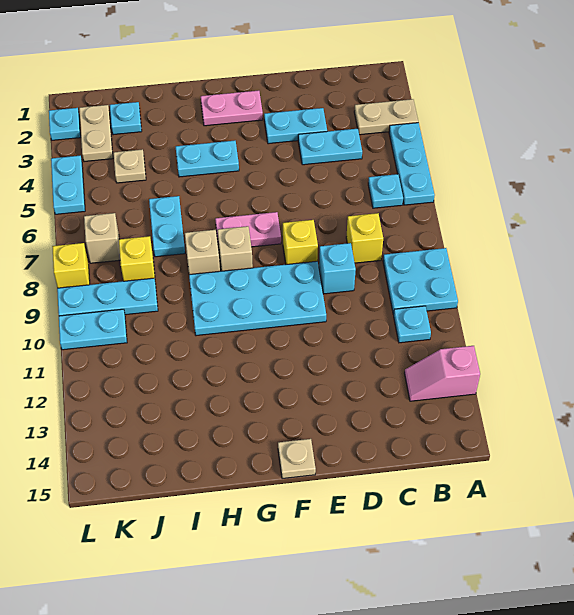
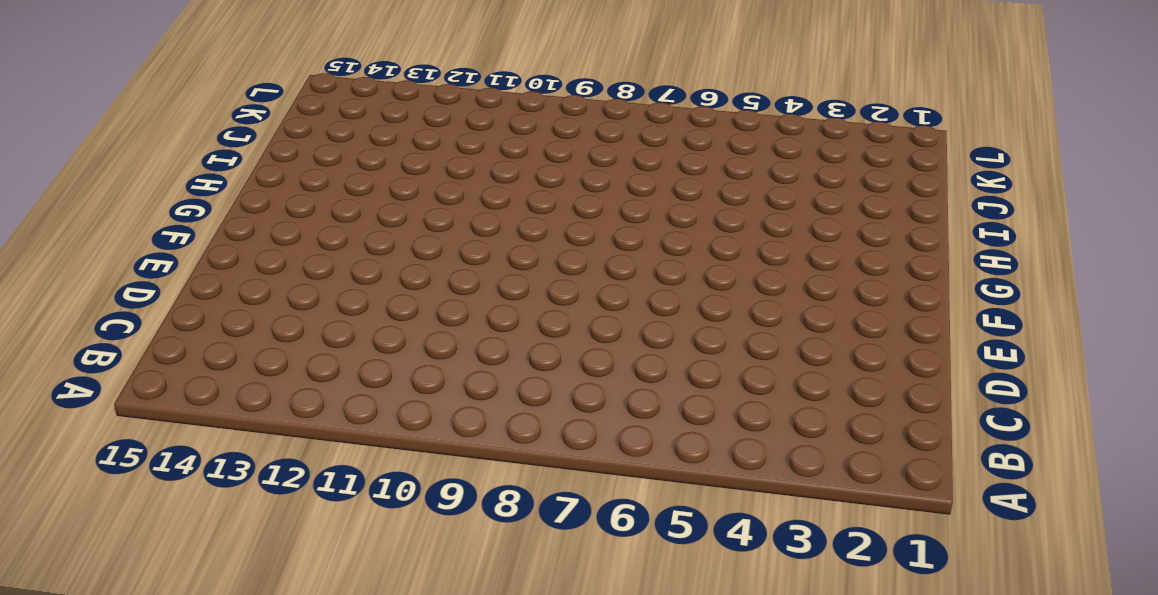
none -> tan plate A3:B3 level 1
none -> cyan plate A4:A6 level 1
none -> cyan plate A9:B10 level 1

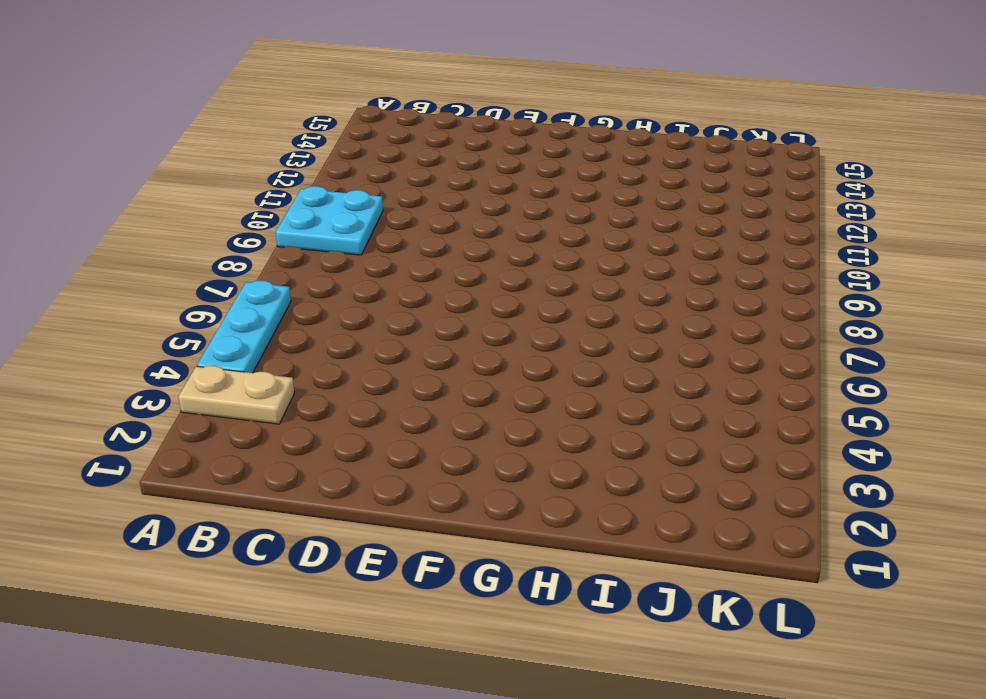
none -> pink slope A13:B13 level 1 top A
none -> cyan plate B6 level 1
none -> cyan plate B11 level 1

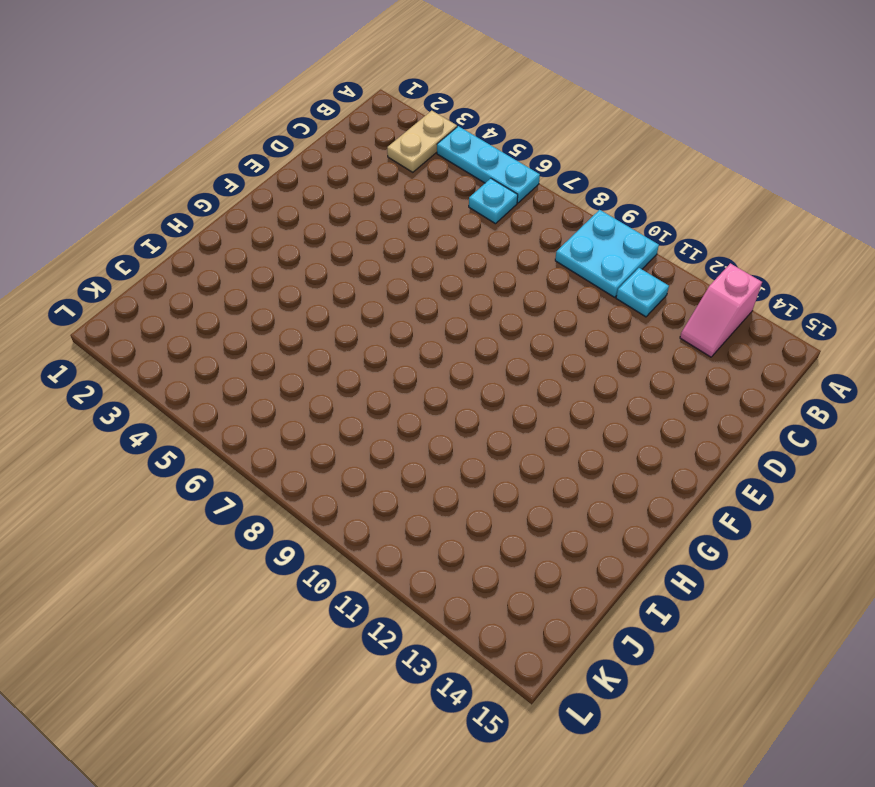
none -> cyan plate C4:D4 level 1
none -> yellow brick C8 level 1
none -> cyan plate D3:E3 level 1

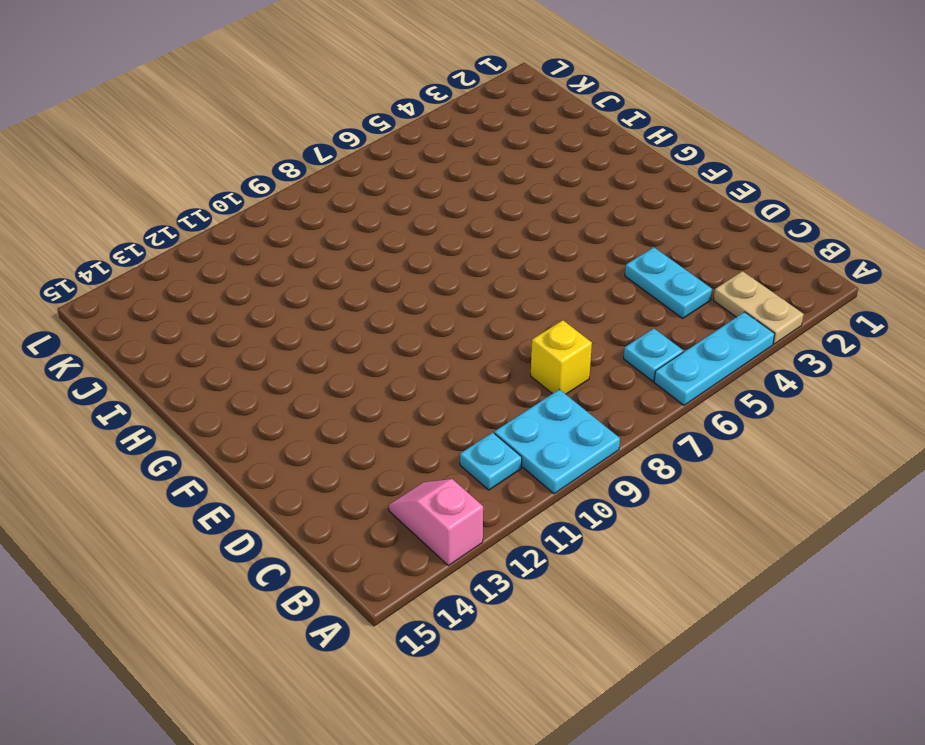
none -> cyan plate D3:E3 level 1
none -> cyan brick D9 level 1
none -> yellow brick E8 level 1

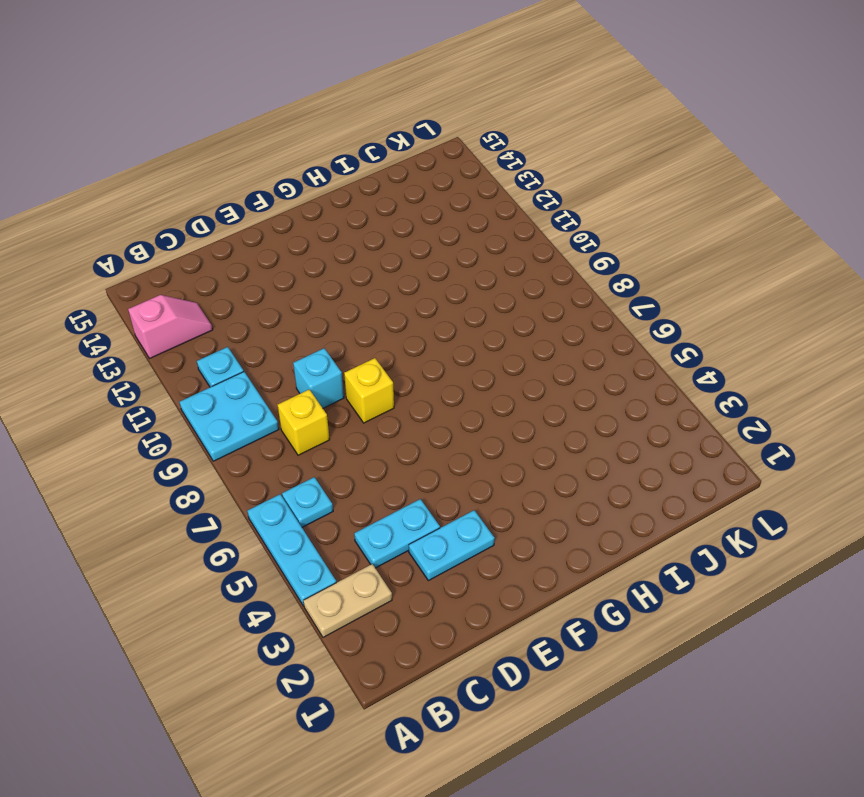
none -> cyan plate E9:H10 level 1
none -> pink plate F2:G2 level 1
none -> pink plate F7:G7 level 1

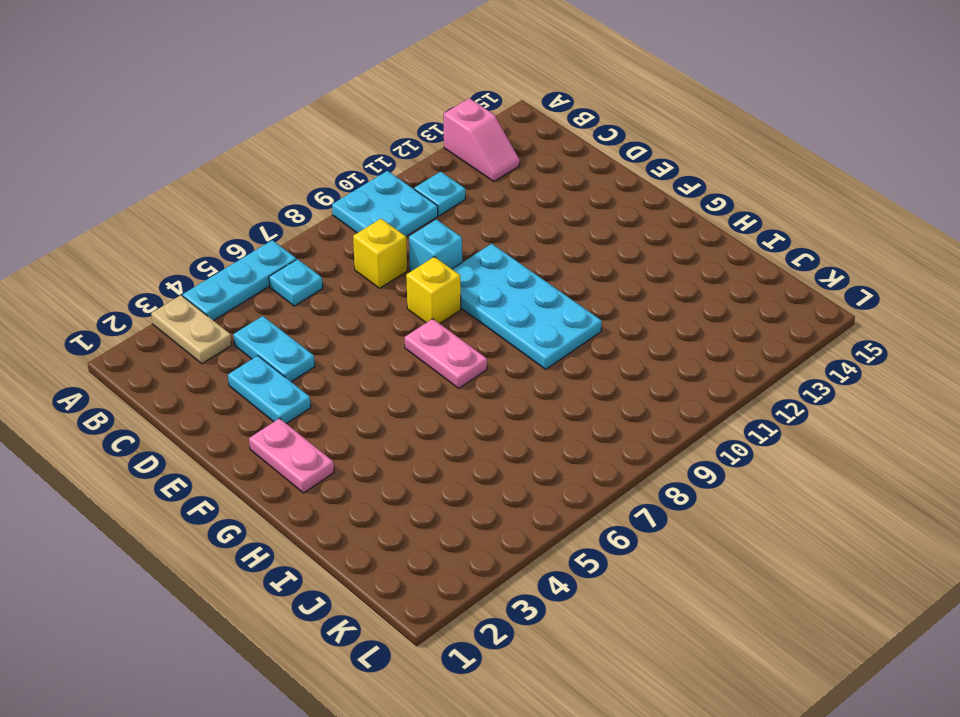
none -> tan plate F15 level 1
none -> cyan plate G4:H4 level 1
none -> tan brick G8 level 1

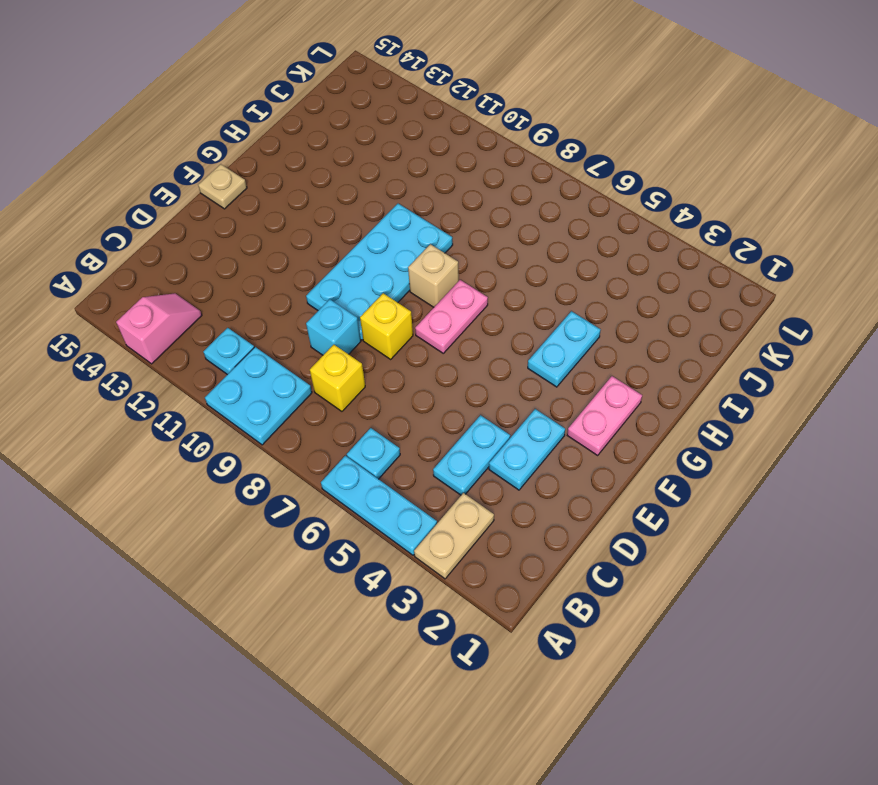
none -> tan brick H8 level 1
none -> cyan plate I6:I7 level 1
none -> cyan plate J2 level 1

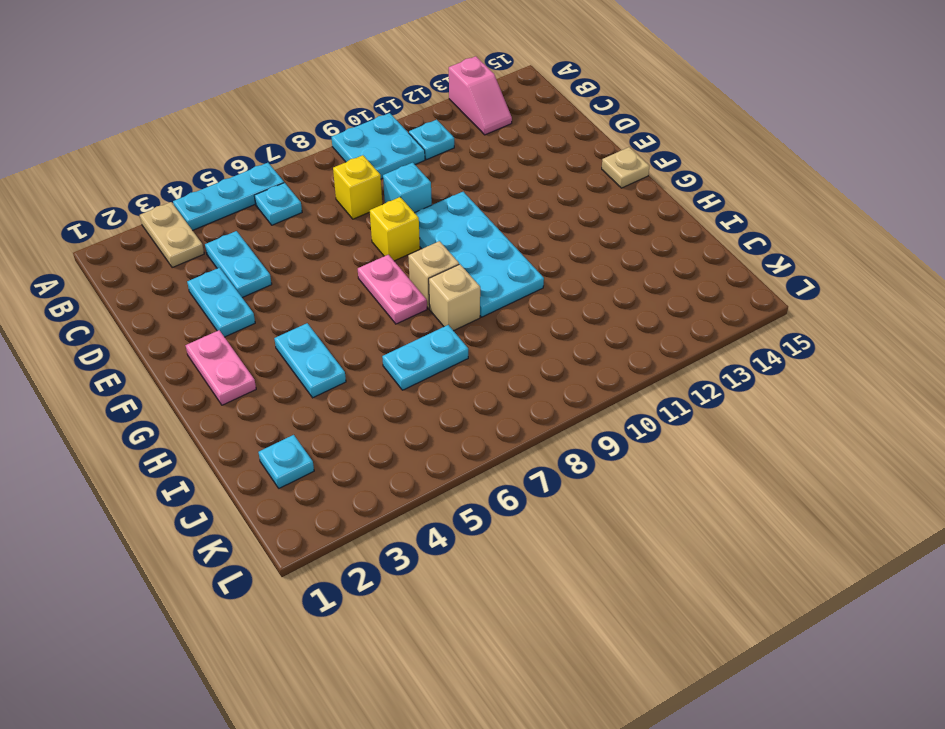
none -> tan plate J4 level 1
none -> yellow brick J8 level 1
none -> cyan plate J9:L9 level 1

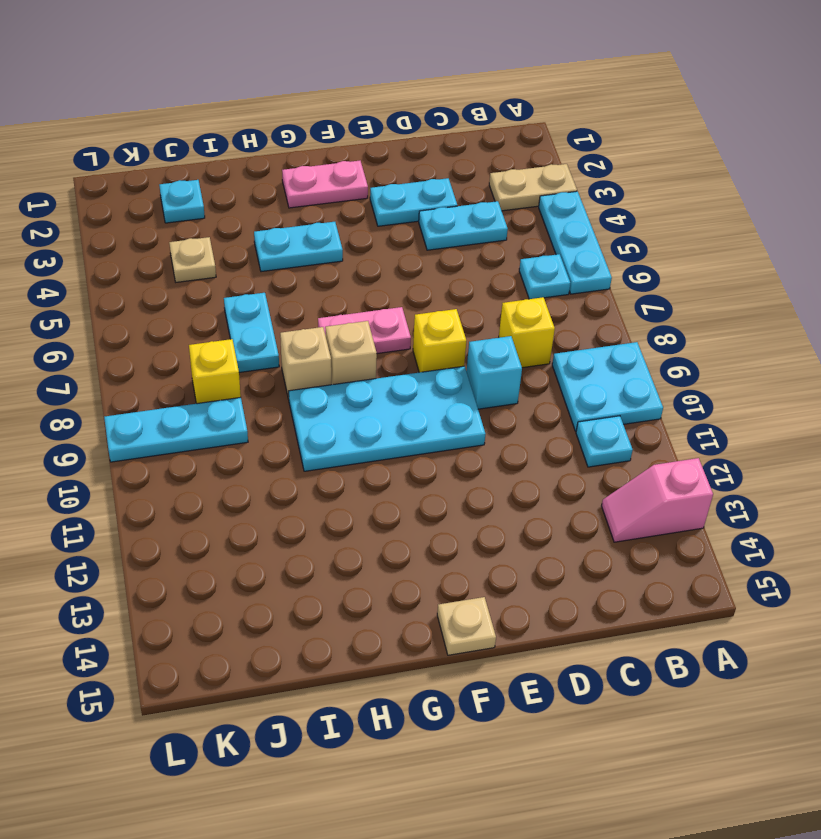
none -> tan plate K2:K3 level 1
none -> tan brick K7 level 1
none -> cyan plate K10:L10 level 1

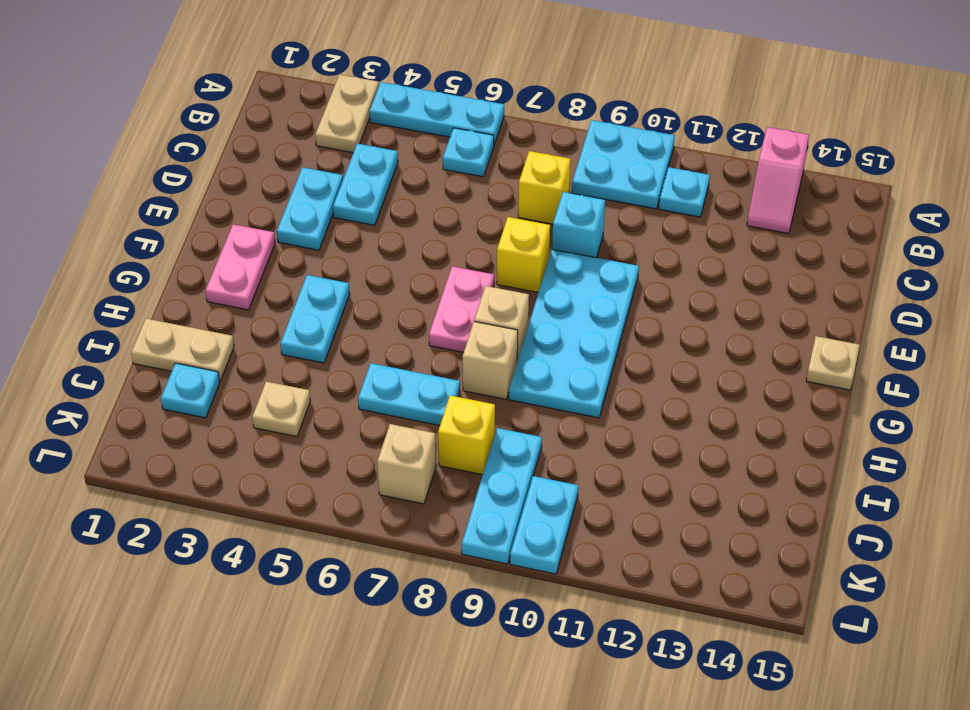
tan plate I1:I2 level 1 -> tan plate K2:K3 level 1
none -> cyan plate L2 level 1
none -> cyan plate L4:L5 level 1
none -> yellow brick L8 level 1

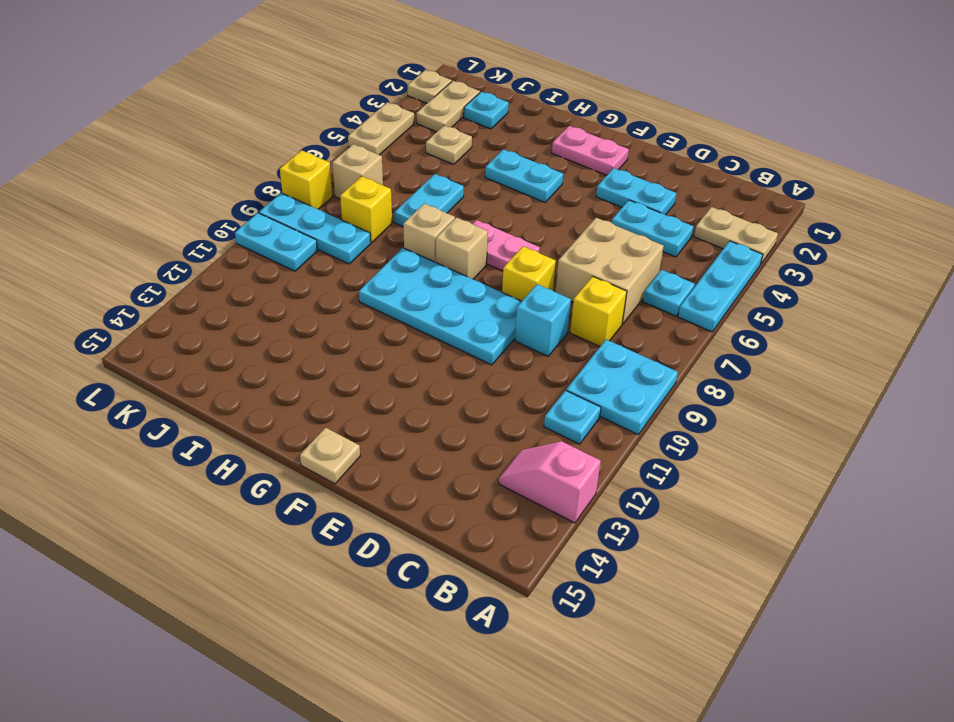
tan brick C6:D7 level 1 -> none
tan plate L2 level 1 -> cyan plate L2 level 1
tan plate L4:L5 level 1 -> cyan plate L4:L5 level 1

